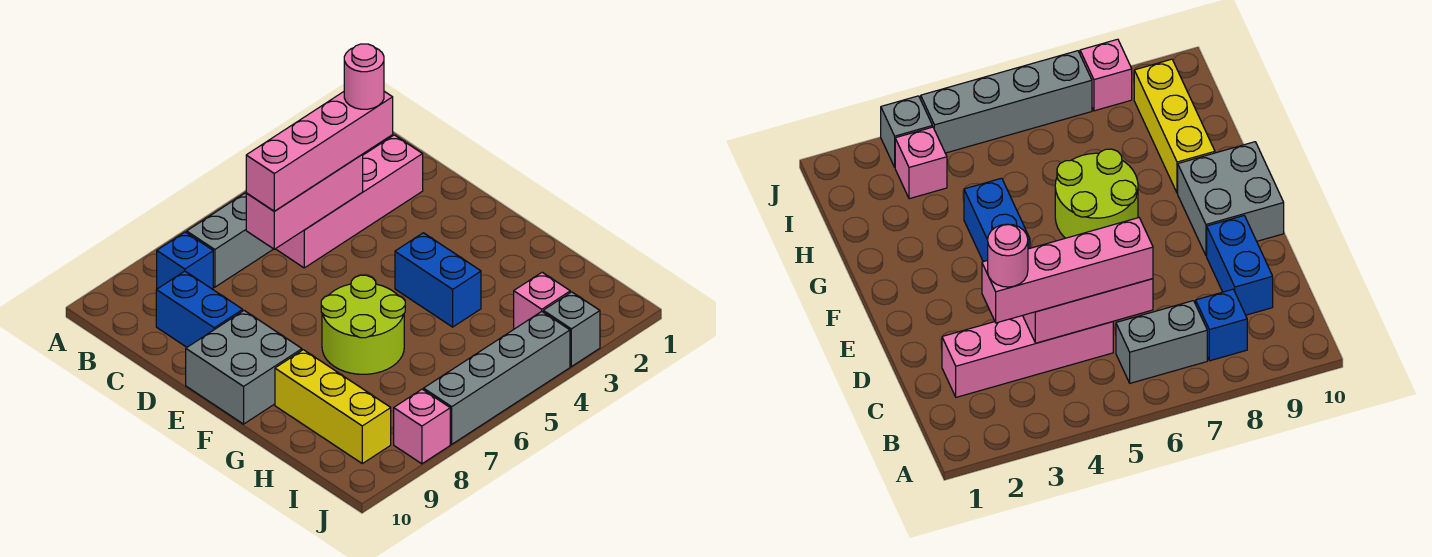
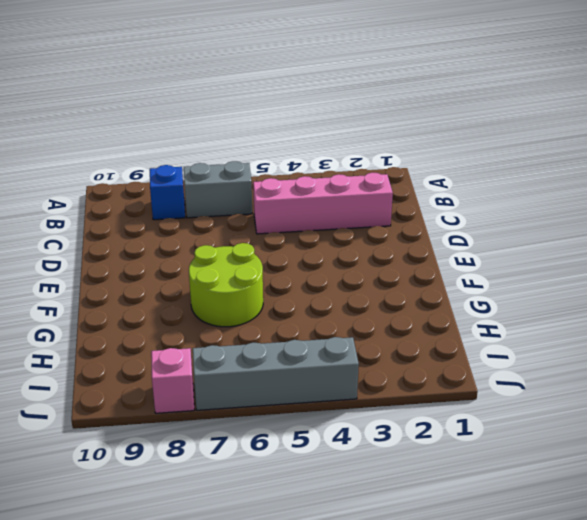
none -> blue brick C9:D9 level 1
none -> grey brick E9:F10 level 1
none -> blue brick F4:G4 level 1

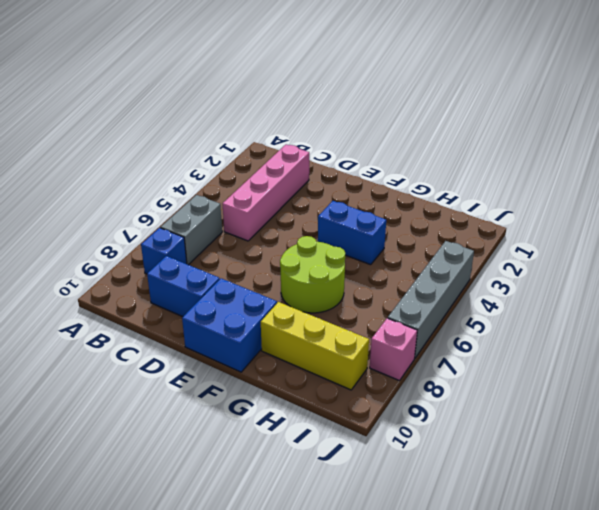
blue brick E9:F10 level 1 -> grey brick E9:F10 level 1
none -> pink brick I3 level 1
none -> grey brick J3 level 1
none -> pink brick C4:C6 level 2

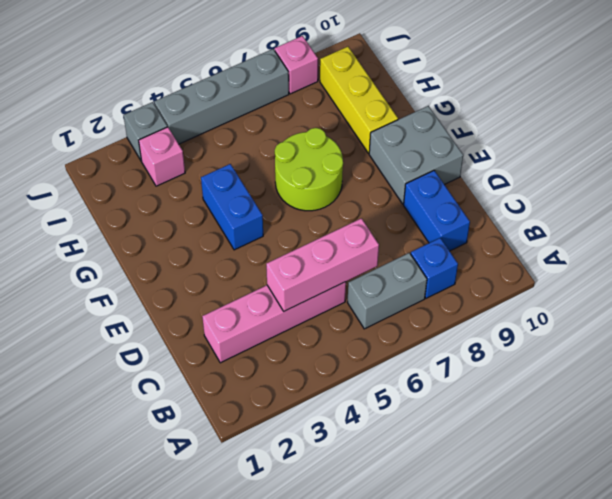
none -> pink brick C3:C6 level 3
none -> pink round brick C3 level 4

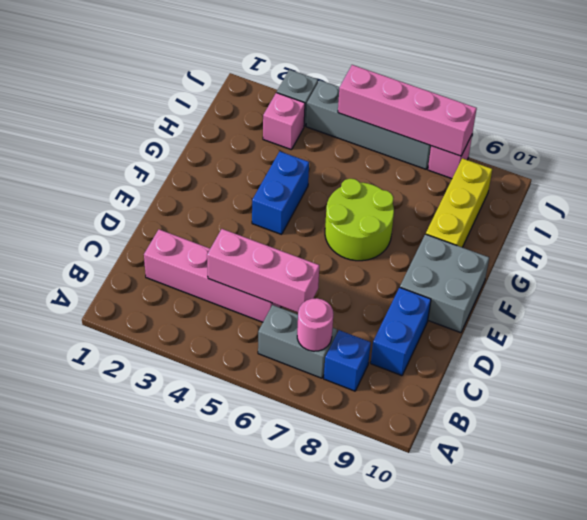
pink round brick B7 level 2 -> pink round brick C3 level 4
pink brick J5:J8 level 2 -> pink brick C3:C6 level 3

